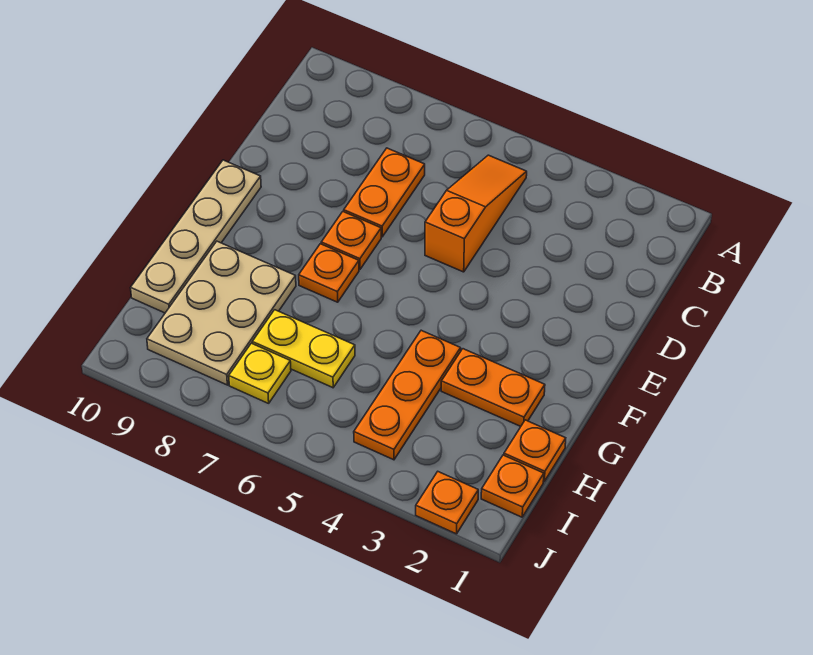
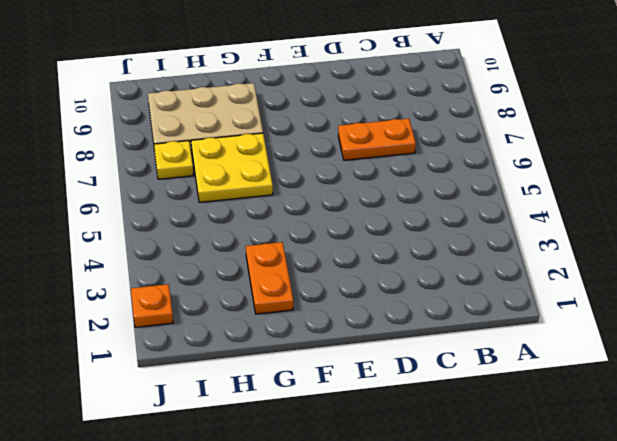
yellow plate G6:H7 level 1 -> yellow plate H6:H7 level 1
none -> orange slope B5:D5 level 1 top D
none -> orange plate E7 level 1
none -> tan plate E10:H10 level 1

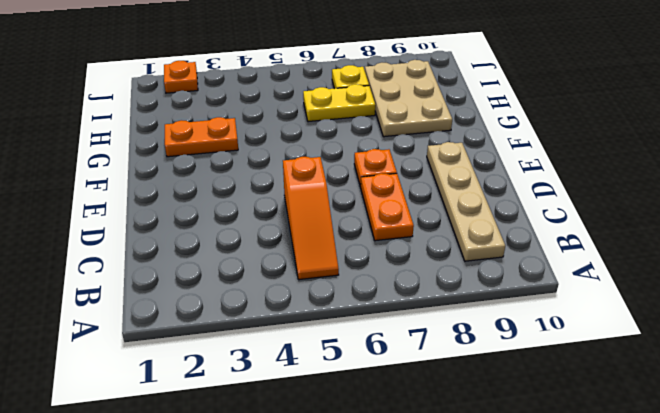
tan plate B9:E9 level 1 -> tan plate E10:H10 level 1
none -> orange plate F7 level 1
none -> orange plate G4:I4 level 1
none -> orange plate H1 level 1

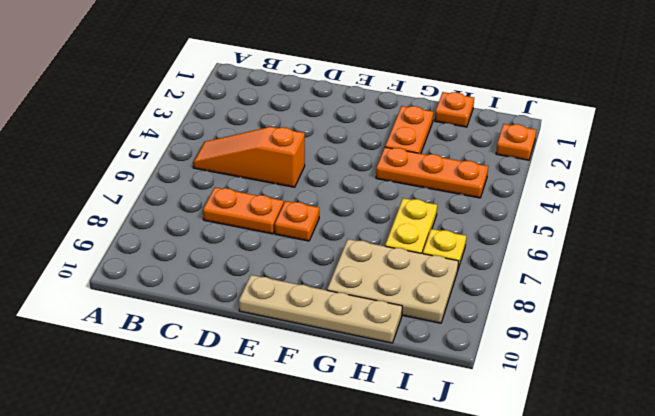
none -> orange plate F7 level 1
none -> orange plate I1 level 1

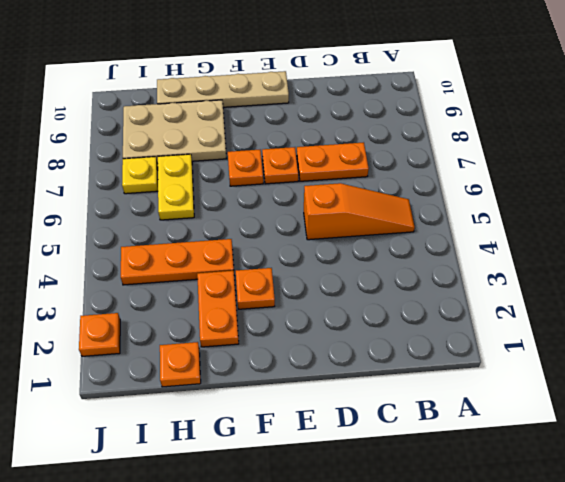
orange plate F3 level 1 -> orange plate I1 level 1

